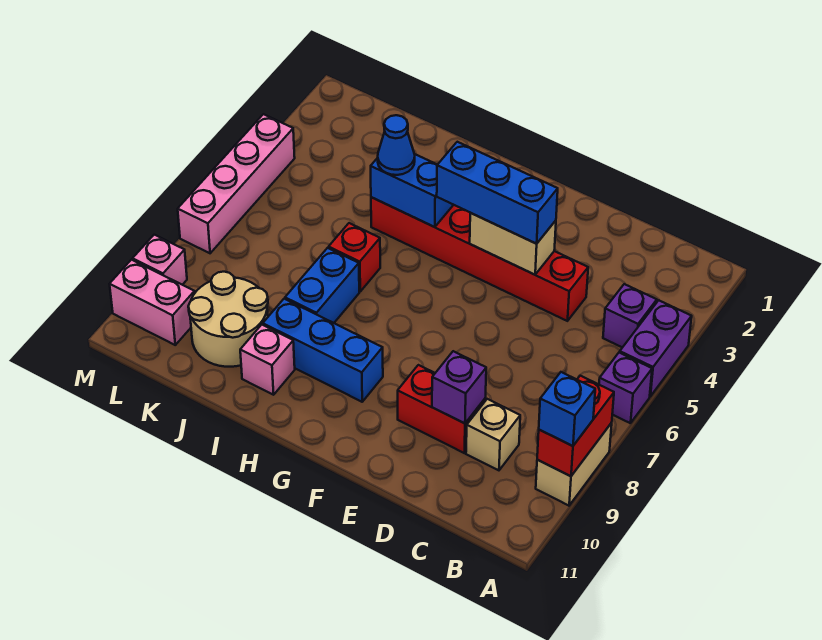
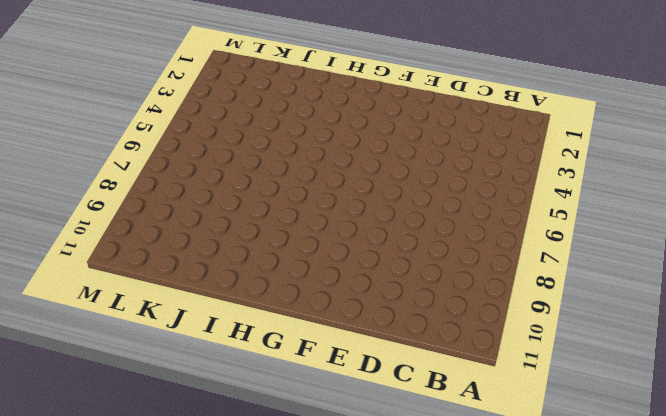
none -> purple brick A4:A5 level 1
none -> purple brick A6 level 1
none -> tan brick A8:A9 level 1

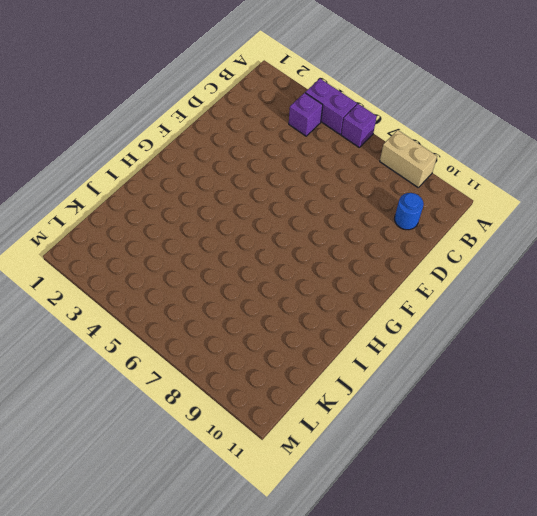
blue round brick C10 level 1 -> none
none -> tan brick C9 level 1
none -> red brick D4:I4 level 1
none -> red brick D9:E9 level 1

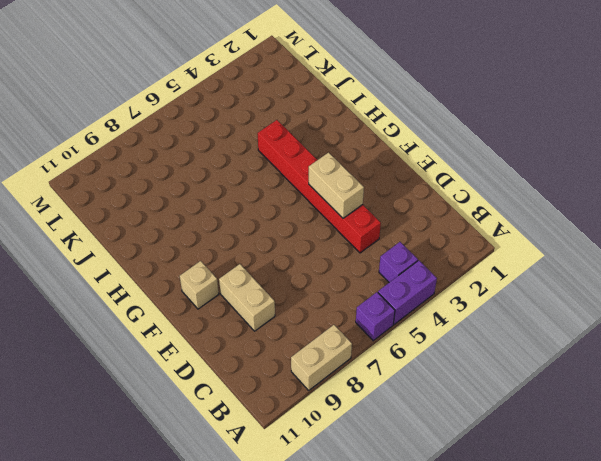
tan brick D9:E9 level 1 -> red brick D9:E9 level 1
tan brick F10 level 1 -> tan brick C9 level 1
none -> blue brick G9:I9 level 1
none -> red brick I6 level 1
none -> blue brick I7:I8 level 1

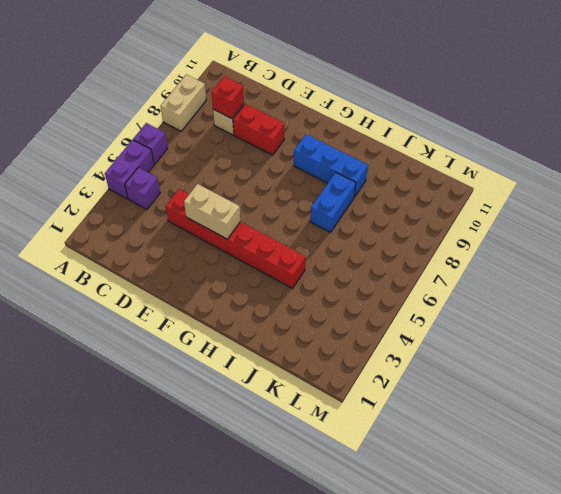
red brick C9 level 2 -> red brick I6 level 1
none -> pink brick I10 level 1
none -> tan round brick J9:K10 level 1
none -> pink brick L10:M10 level 1

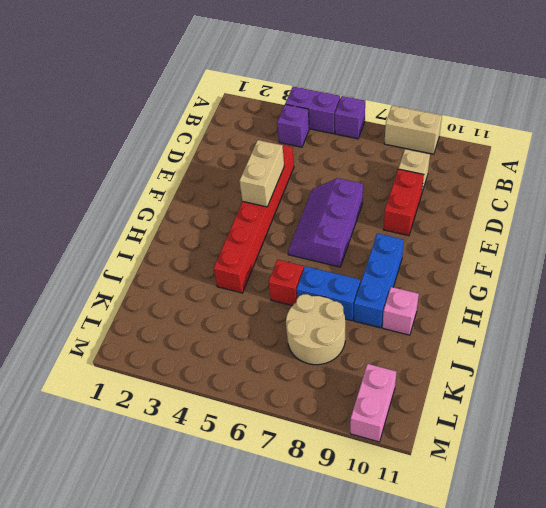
purple slope E6:G7 level 1 top 7 -> none
tan round brick J7:K8 level 1 -> tan round brick J9:K10 level 1
none -> pink brick M4:M7 level 1
none -> pink brick M9 level 1
none -> red brick A8:A9 level 2

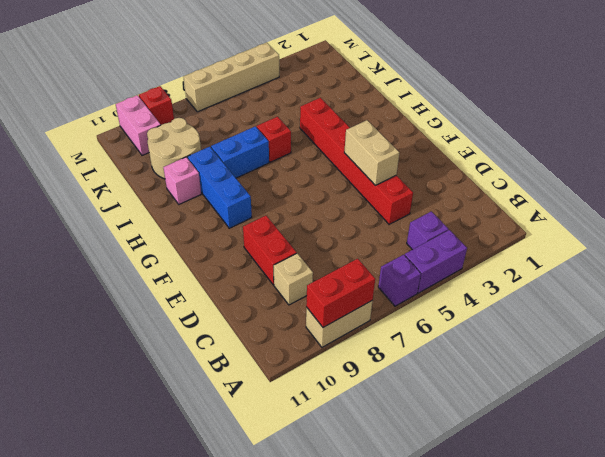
tan brick M4:M7 level 1 -> pink brick M4:M7 level 1
red brick M9 level 1 -> pink brick M9 level 1
none -> purple brick D9 level 2
none -> blue brick H4:I4 level 2
none -> blue brick A9 level 3

